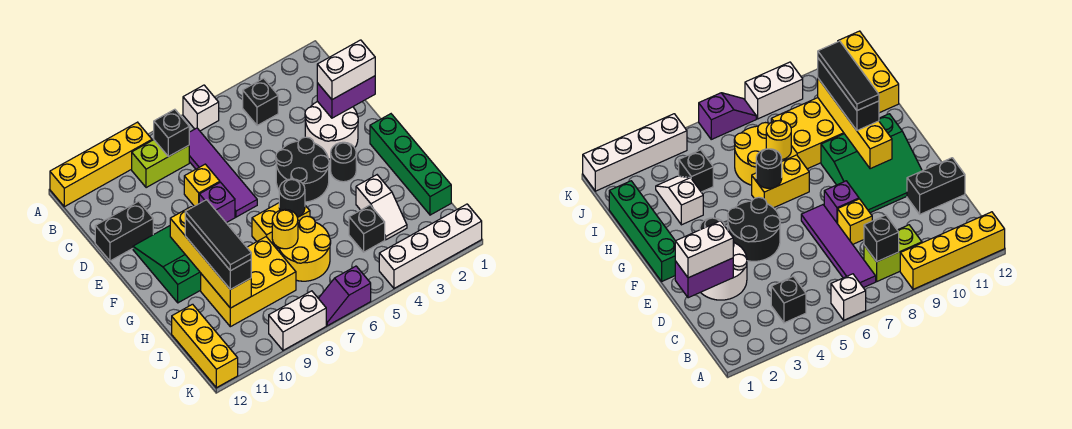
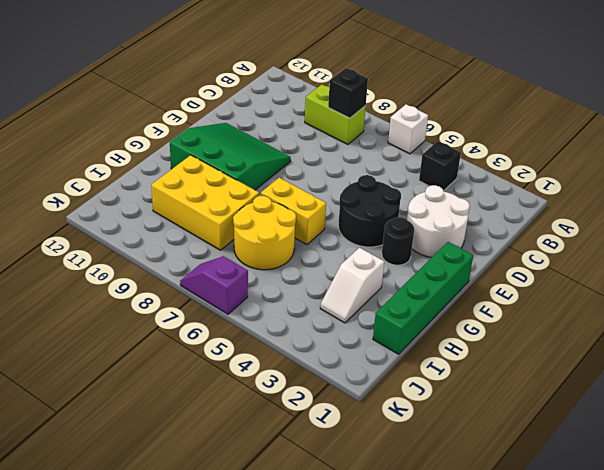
none -> yellow brick A9:A12 level 1
none -> purple tile B7:E7 level 1
none -> yellow brick D8 level 1
none -> black brick D11:D12 level 1

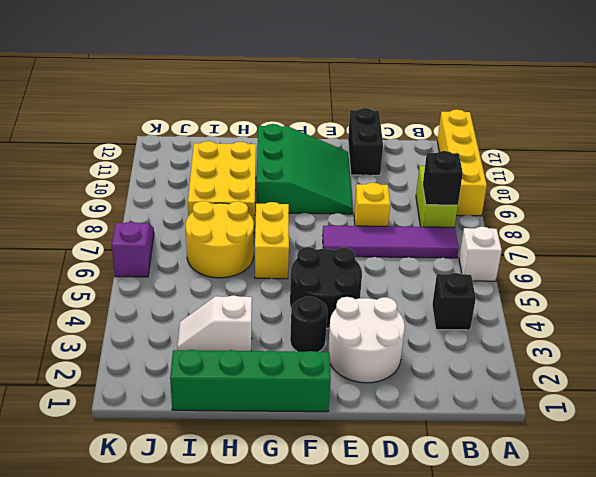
none -> purple brick E8 level 1
none -> black brick I4 level 1
none -> yellow brick I12:K12 level 1
none -> white brick K1:K4 level 1

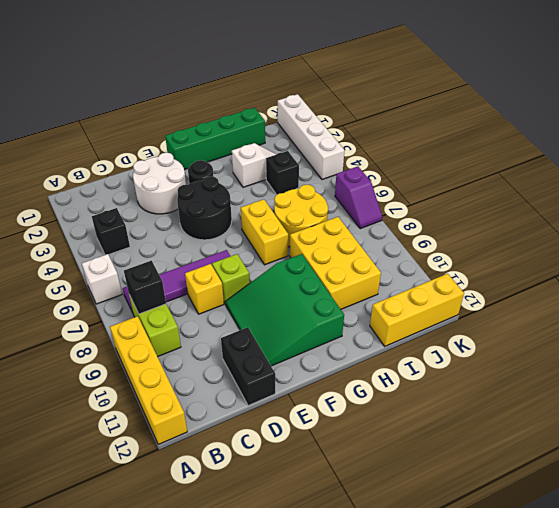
lime brick E8 level 1 -> purple brick E8 level 1
none -> white brick K8:K9 level 1
none -> purple brick D1:D2 level 2
none -> yellow brick F10:I10 level 2
none -> black round brick G6 level 2

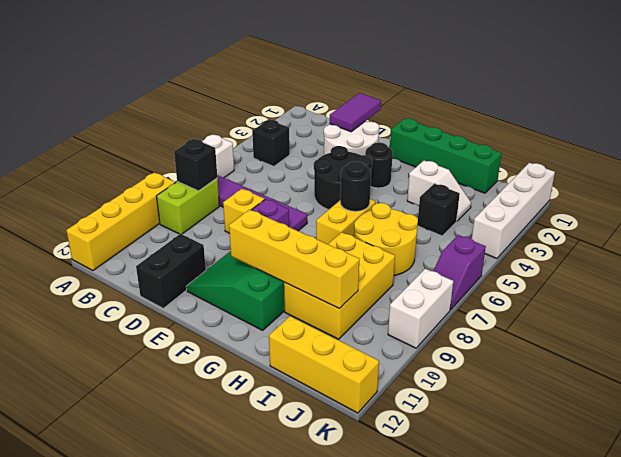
purple tile D1:D2 level 2 -> purple brick D1:D2 level 2
none -> yellow round brick H7 level 2
none -> white brick D1:D2 level 3
none -> black brick G10:I10 level 3
none -> black tile G10:I10 level 4

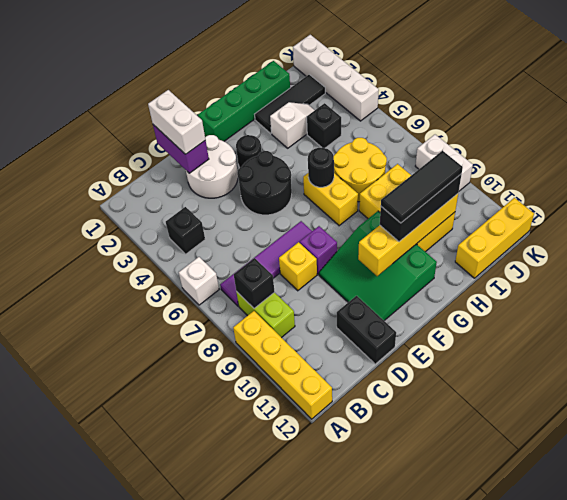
black tile H2:J2 level 1 -> none
none -> purple slope K6:K7 level 1 top 6
none -> yellow round brick H7 level 2

